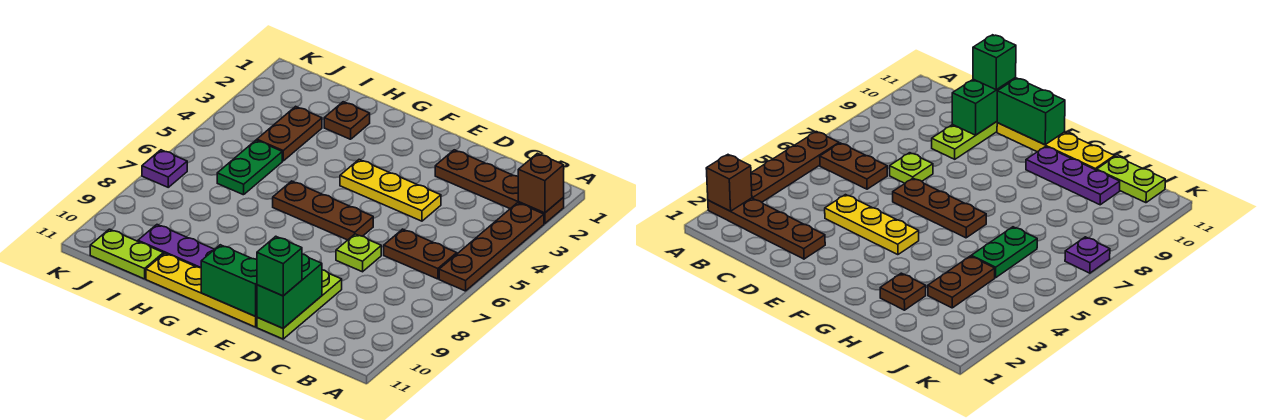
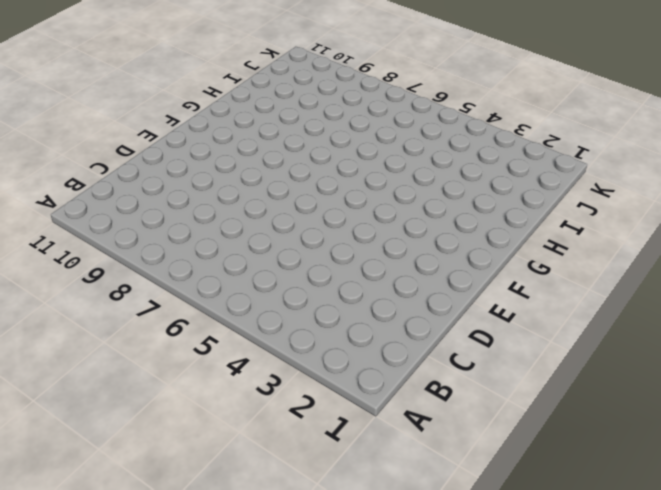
none -> brown plate A2:D2 level 1
none -> brown plate A3:A6 level 1
none -> brown plate B6:C6 level 1

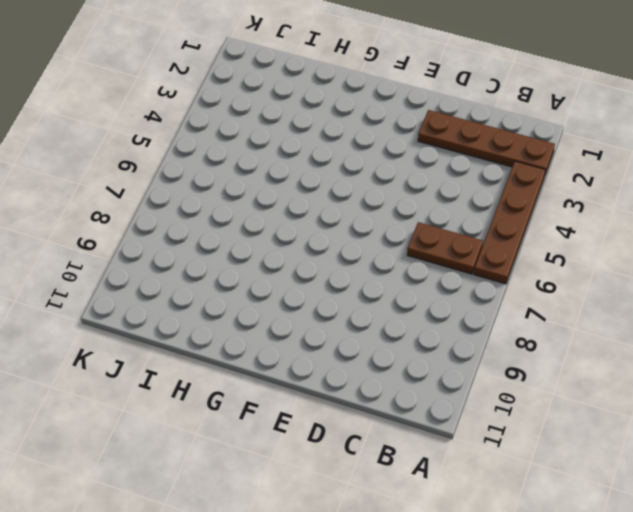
none -> yellow plate D4:F4 level 1
none -> lime plate D7 level 1
none -> lime plate D9:D11 level 1

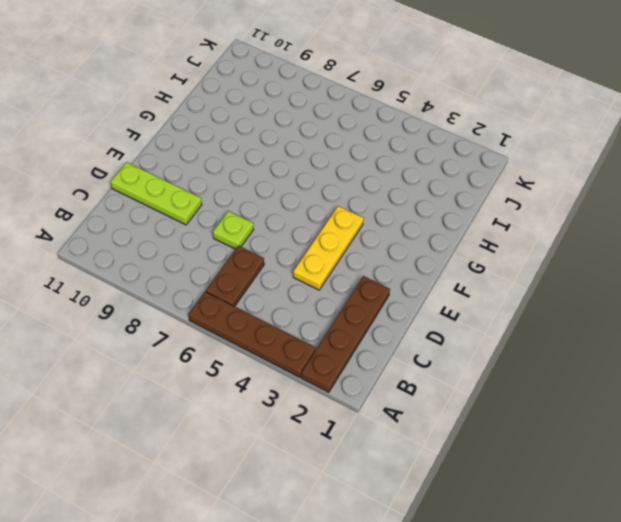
none -> brown plate E6:G6 level 1
none -> yellow plate E11:H11 level 1
none -> purple plate G10:I10 level 1

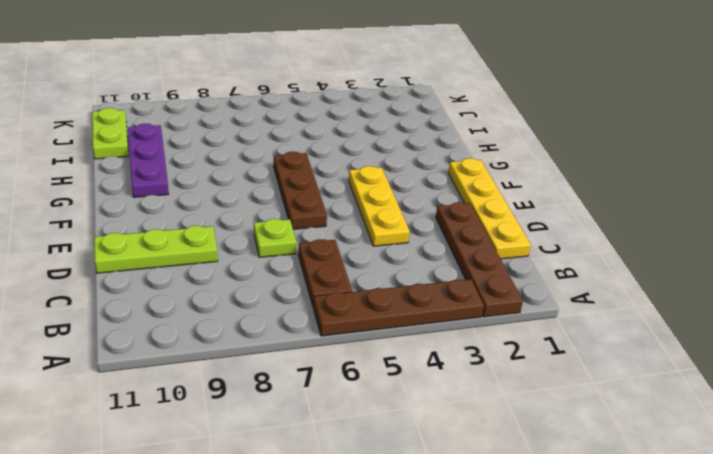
yellow plate C1:F1 level 1 -> yellow plate E11:H11 level 1
none -> brown plate H2 level 1
none -> brown plate I3:I4 level 1
none -> green plate I5:I6 level 1

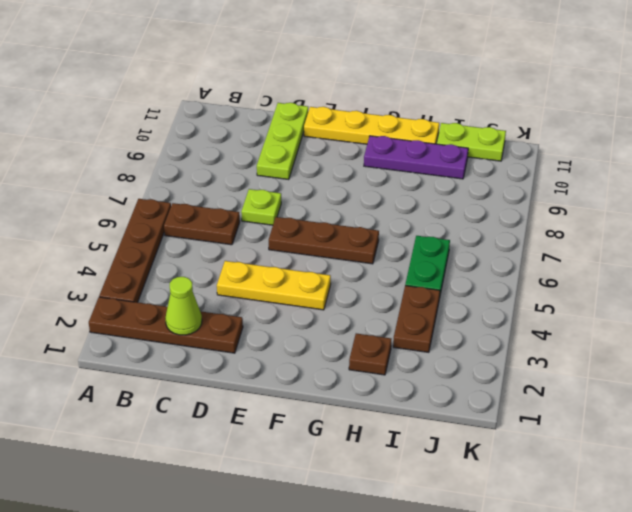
lime cone C2 level 2 -> none
none -> purple plate K7 level 1
none -> brown brick A2 level 2
none -> green brick D10:D11 level 2

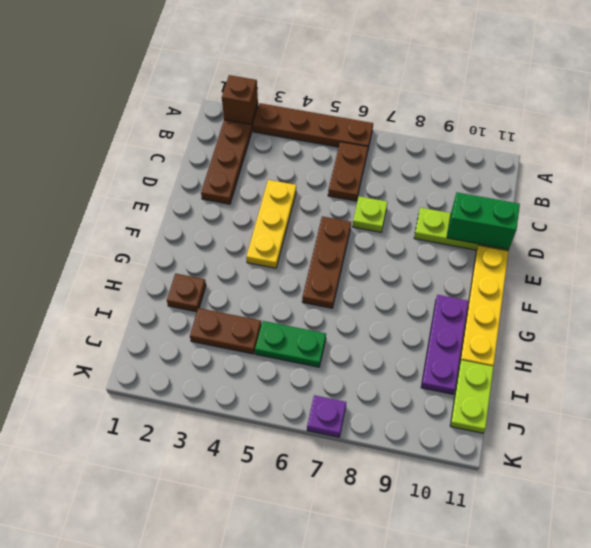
none -> green brick E11:F11 level 2
none -> green brick D11 level 3

